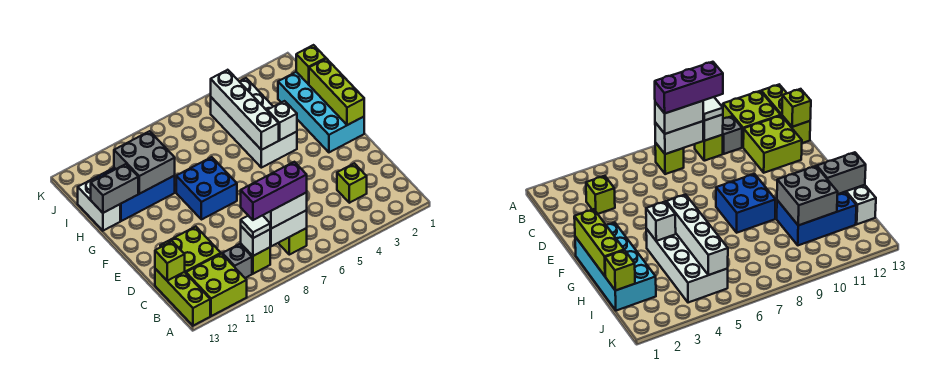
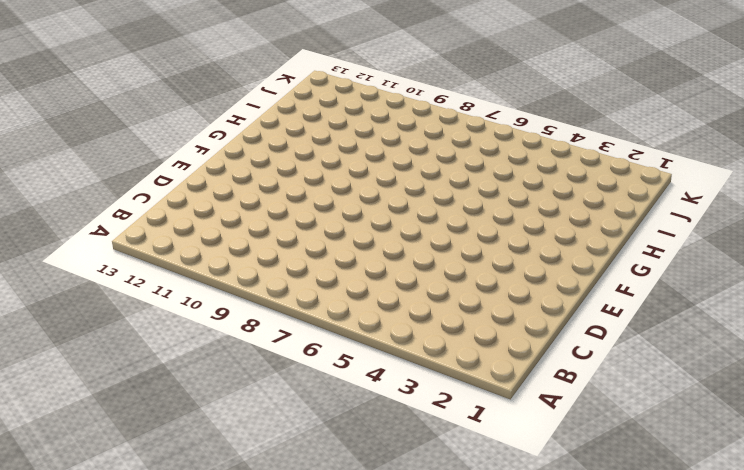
none -> lime brick A11:B12 level 1
none -> lime brick A13:C13 level 1
none -> lime brick B7 level 1

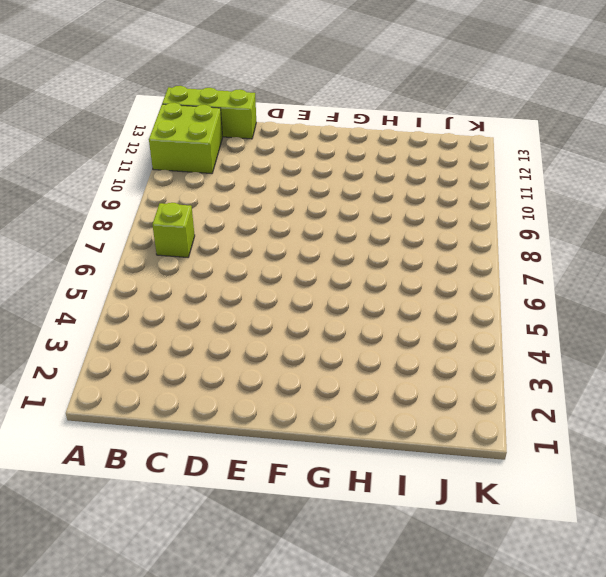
none -> lime brick B9 level 1
none -> grey brick B10 level 1
none -> lime brick C3 level 1

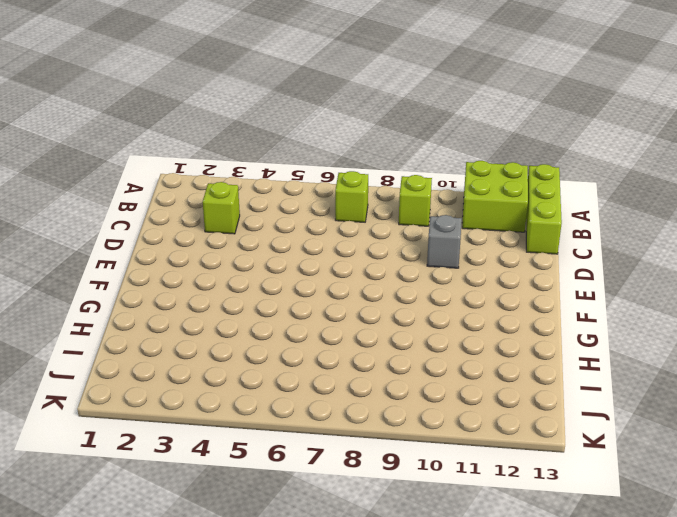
grey brick D10 level 1 -> grey brick B10 level 1
none -> lime brick C11:D12 level 1
none -> cyan brick F1:I2 level 1
none -> blue brick F8:G9 level 1

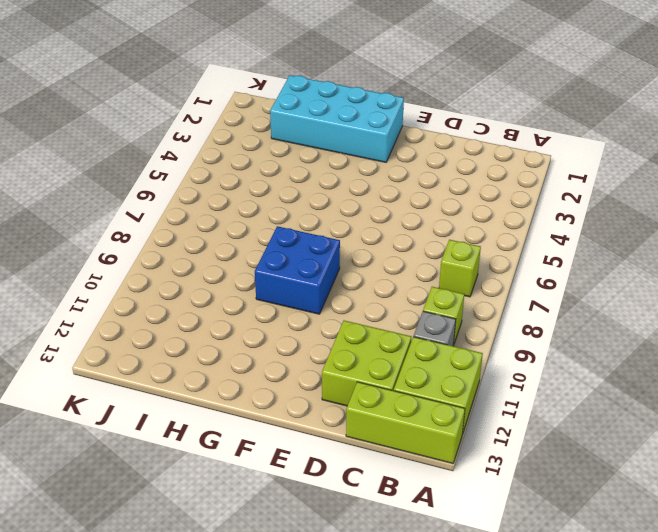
none -> lime brick C3 level 1
none -> white brick G4:J5 level 1
none -> blue brick H10:I12 level 1

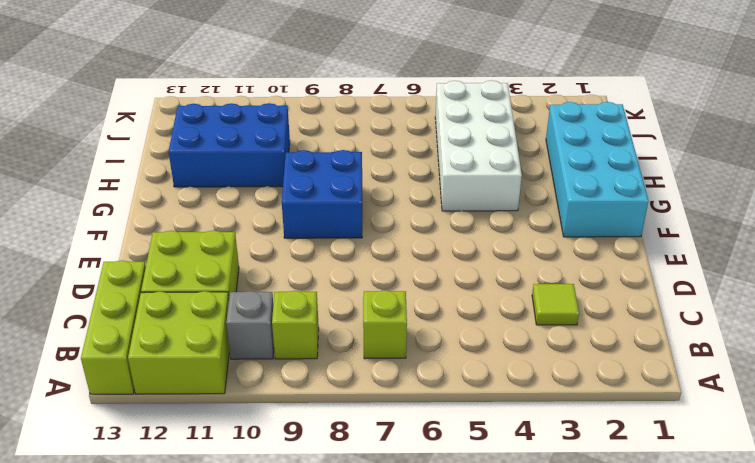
lime tile C3 level 1 -> lime brick C3 level 1
none -> white brick H13:I13 level 1
none -> white brick B7:B8 level 2
none -> white brick B9 level 2

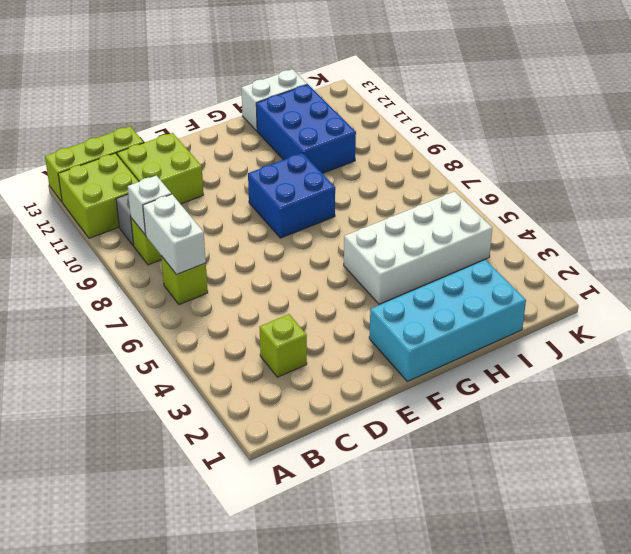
none -> lime brick C13 level 2
none -> lime brick F1:H1 level 2
none -> white brick G4 level 2

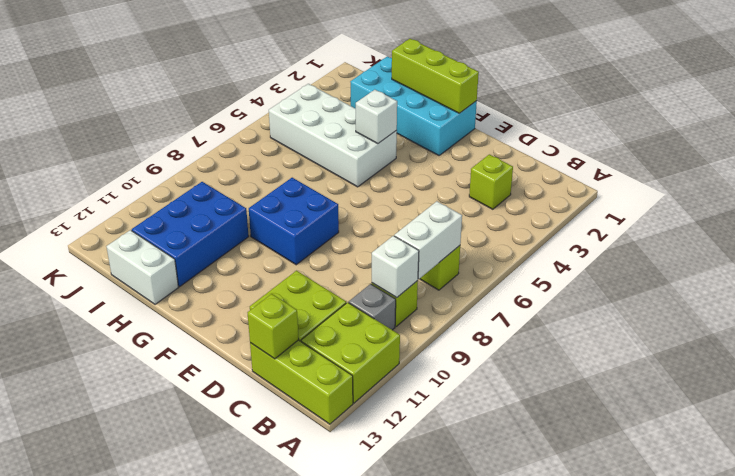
none -> white brick G5:J5 level 2
none -> grey brick H10:I11 level 2
none -> grey brick H12:H13 level 2

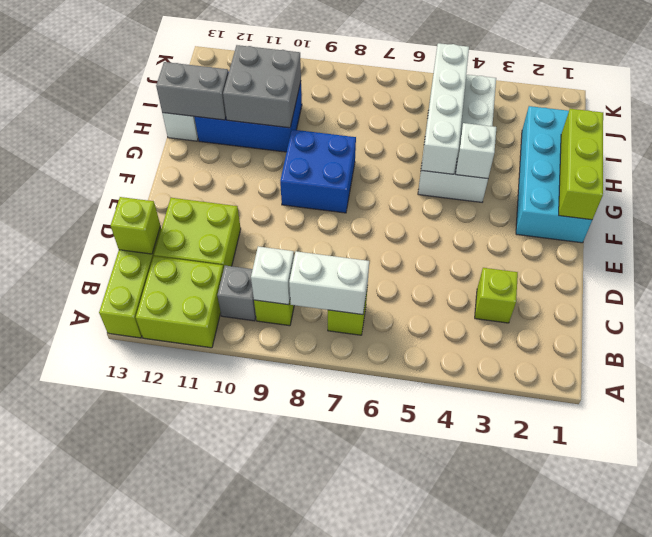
none -> lime brick I1 level 2
none -> white brick B7:B8 level 3
none -> white tile B9 level 3

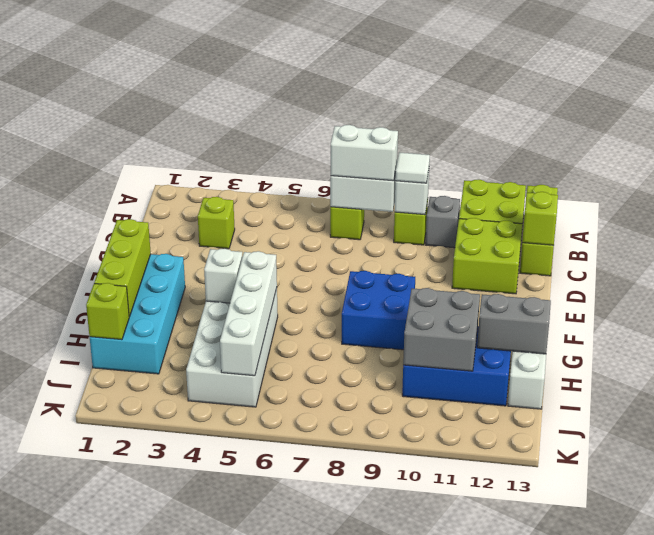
none -> purple brick B7:B9 level 4

